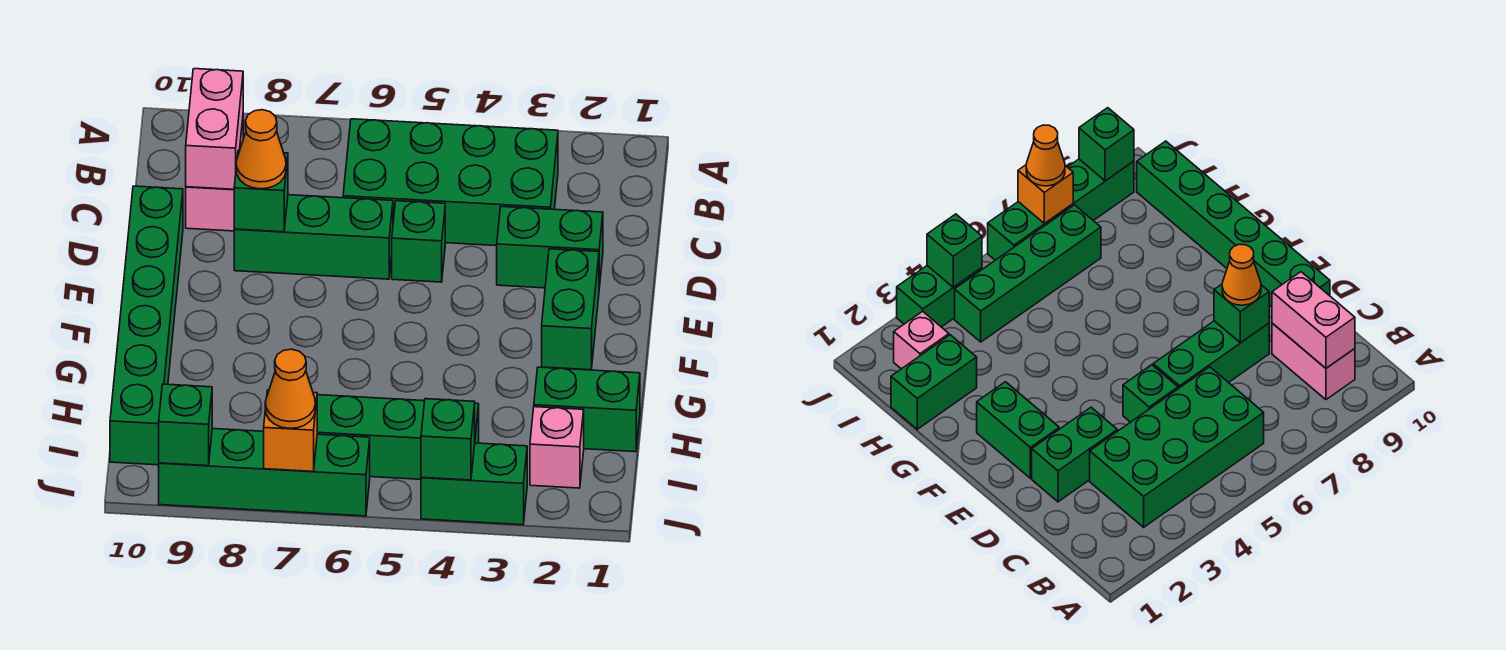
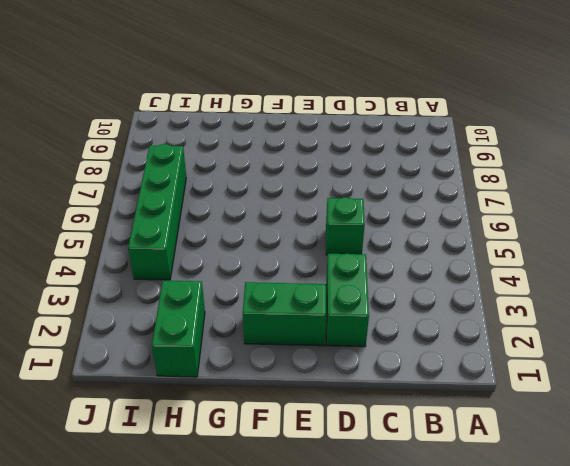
none -> green brick B3:C6 level 1
none -> pink brick B9:C9 level 1
none -> green brick D6:D8 level 1

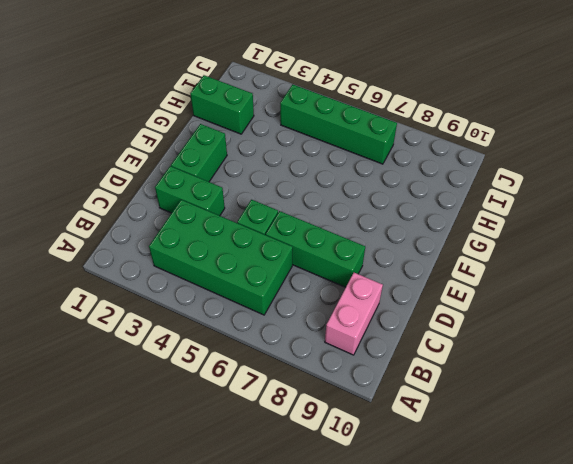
none -> green brick D10:I10 level 1
none -> pink brick I2 level 1
none -> green brick J3:J4 level 1

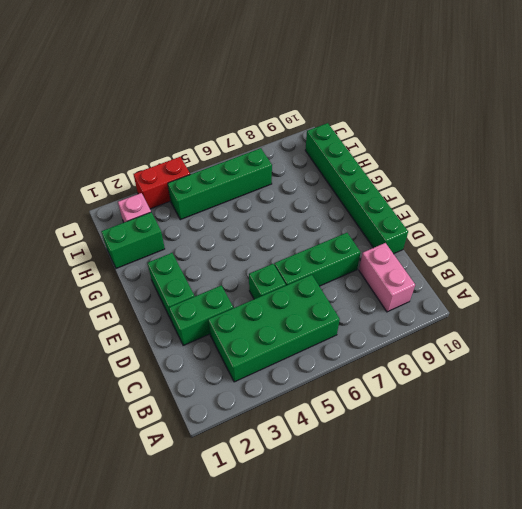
red brick J3:J4 level 1 -> green brick J3:J4 level 1
none -> green brick J6:J9 level 1
none -> pink brick B9:C9 level 2
none -> green brick D8 level 2

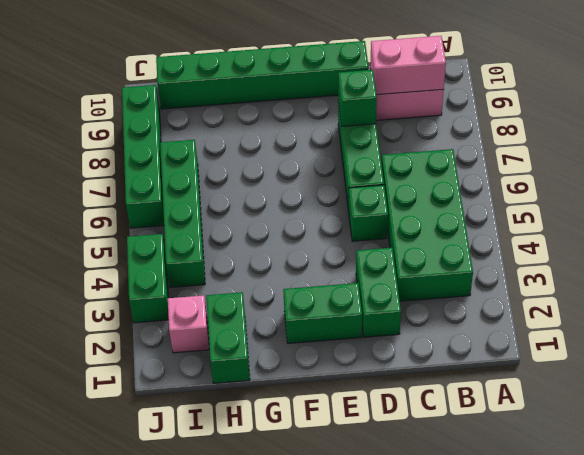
none -> green brick J4 level 2
none -> orange brick J7 level 2
none -> green brick J9 level 2

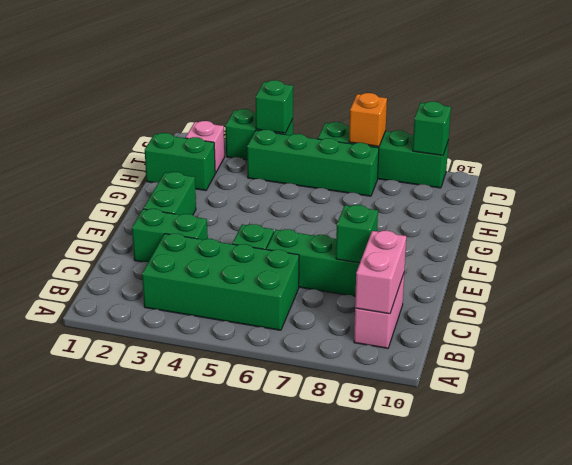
none -> green brick D10:I10 level 1
none -> orange cone D8 level 3
none -> orange cone J7 level 3

